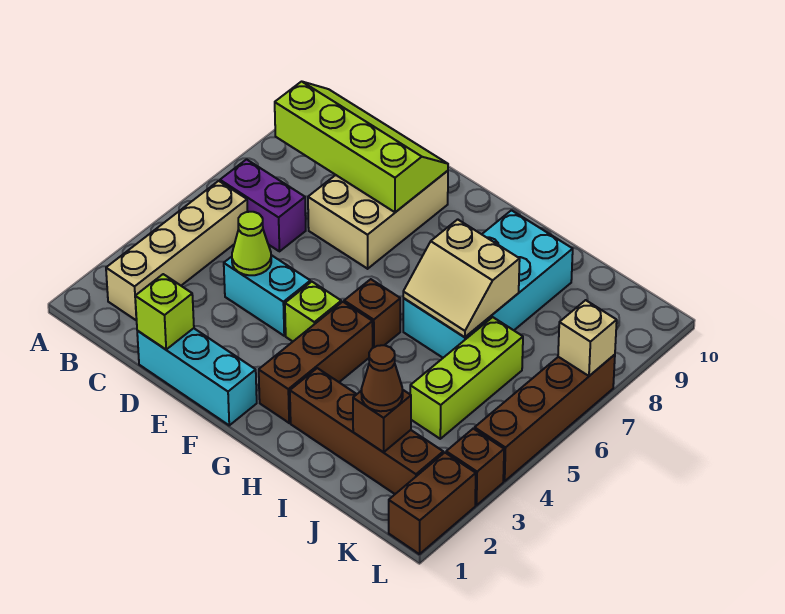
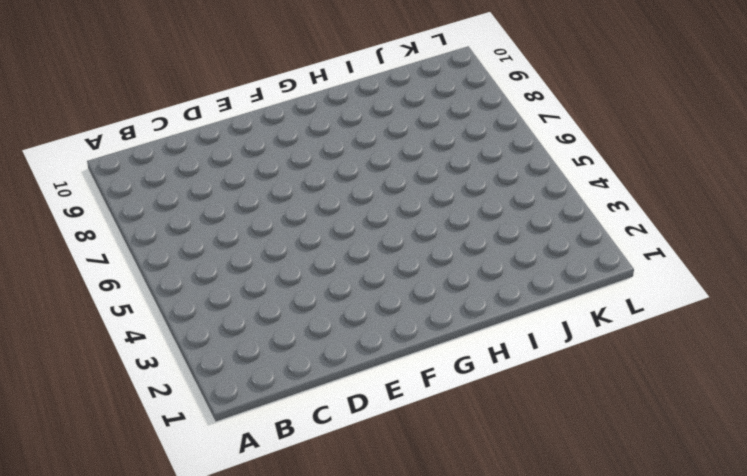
none -> tan brick B2:B5 level 1
none -> purple brick B6:C6 level 1
none -> cyan brick D1:F1 level 1

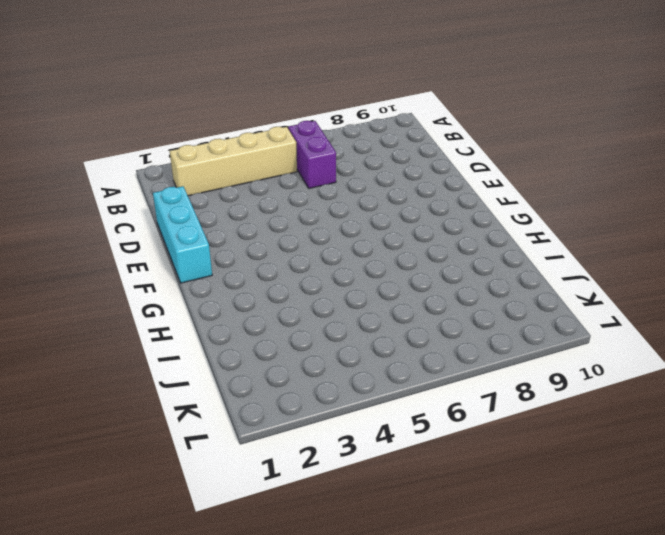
none -> cyan brick D4:E4 level 1
none -> tan brick D7:E9 level 1
none -> lime brick F4 level 1

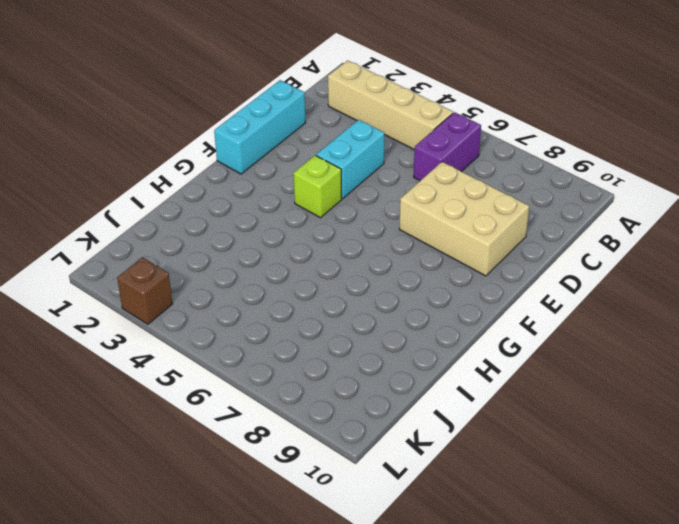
none -> brown brick G2:G4 level 1
none -> brown brick G5 level 1
none -> brown brick H2:K2 level 1

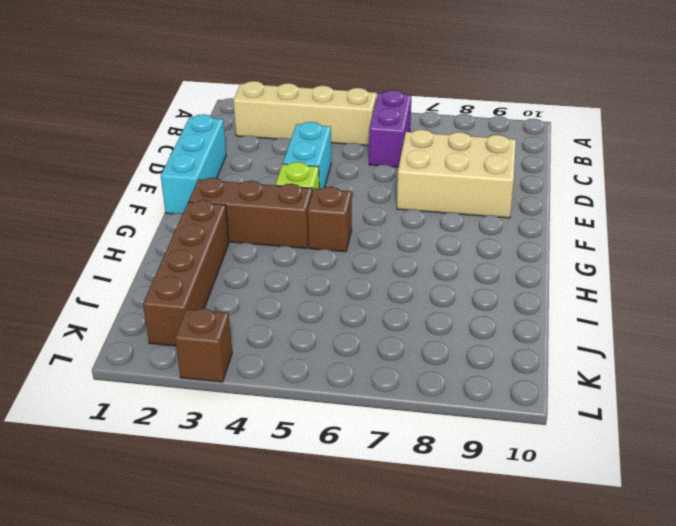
none -> cyan brick H6:I9 level 1
none -> lime brick J4:J6 level 1
none -> brown brick L1:L2 level 1

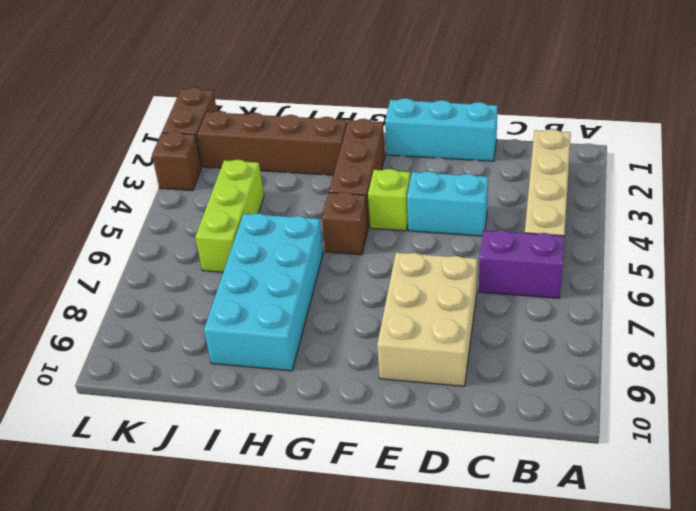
none -> brown brick L4:L7 level 1
none -> lime slope B8:E9 level 2 top 8
none -> lime brick D1 level 2

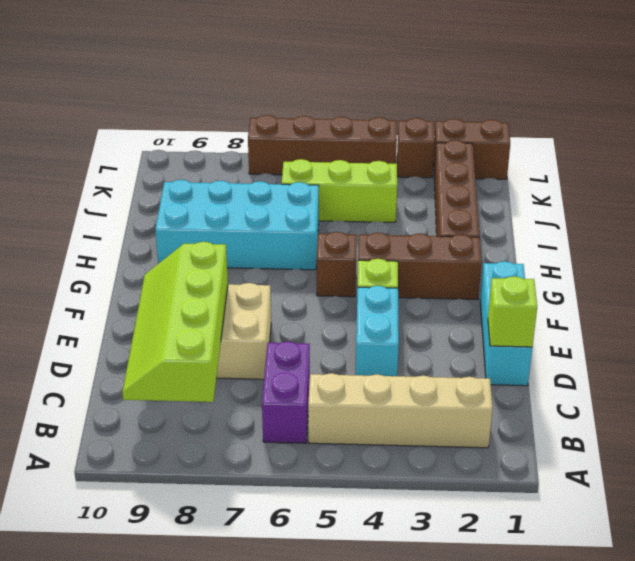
none -> lime cone D4 level 2
none -> tan slope H6:I7 level 2 top 7
none -> brown brick J2 level 2

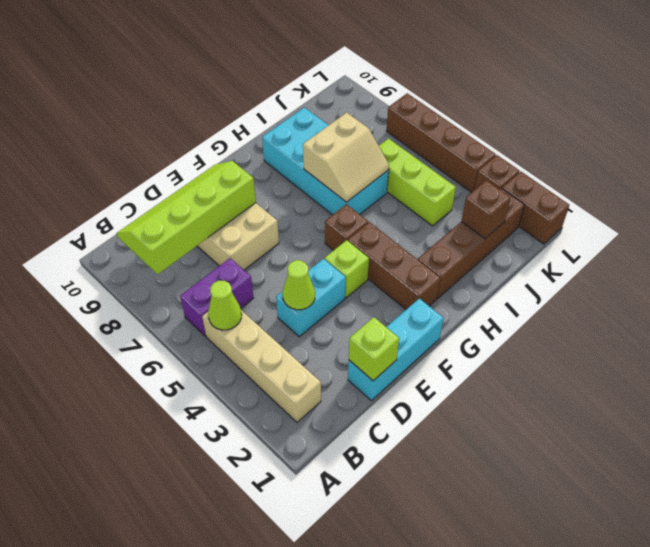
lime cone B5 level 2 -> none
none -> tan brick L7 level 2
none -> brown cone J2 level 3

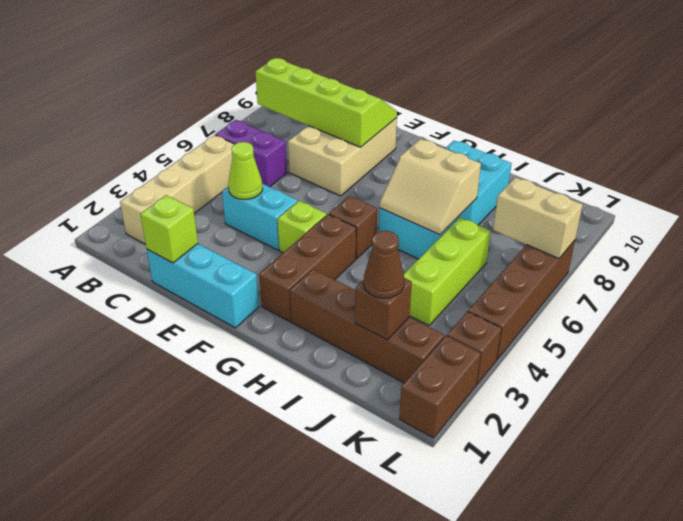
tan brick K7:L7 level 2 -> tan brick L7 level 2

